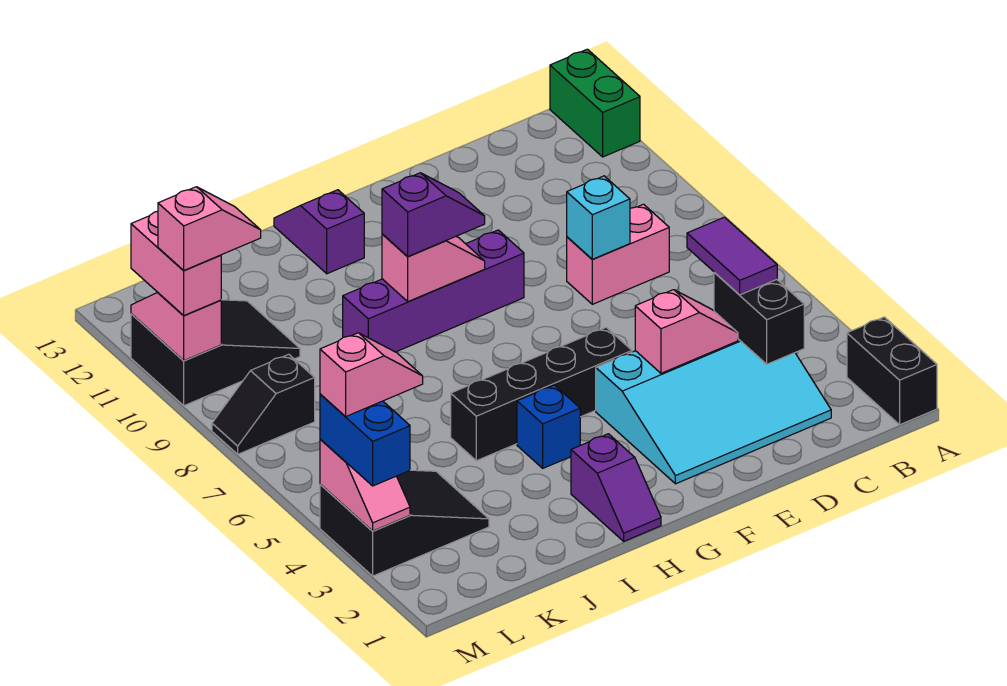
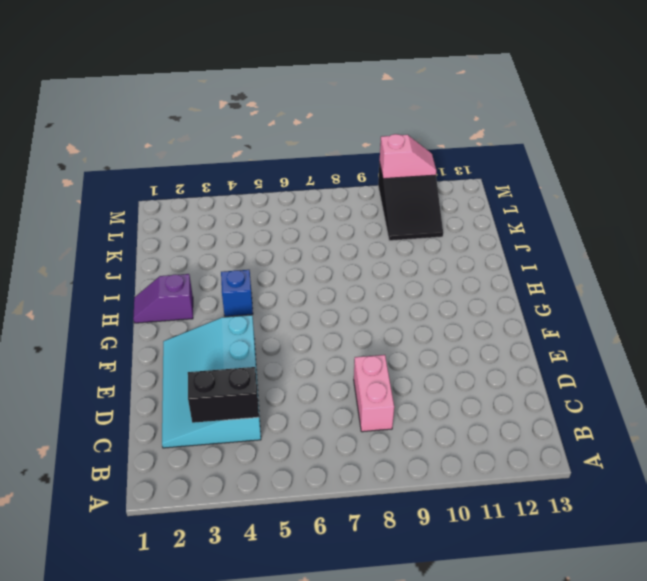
none -> black brick A1:A2 level 1
none -> green brick A12:A13 level 1
none -> black brick F5:I5 level 1

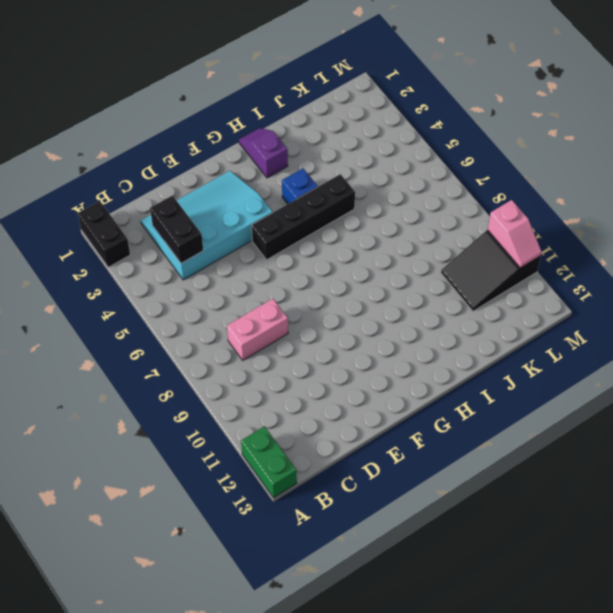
none -> purple brick F9:I9 level 1
none -> purple slope H12:H13 level 1 top 12
none -> black slope K3:M4 level 1 top M

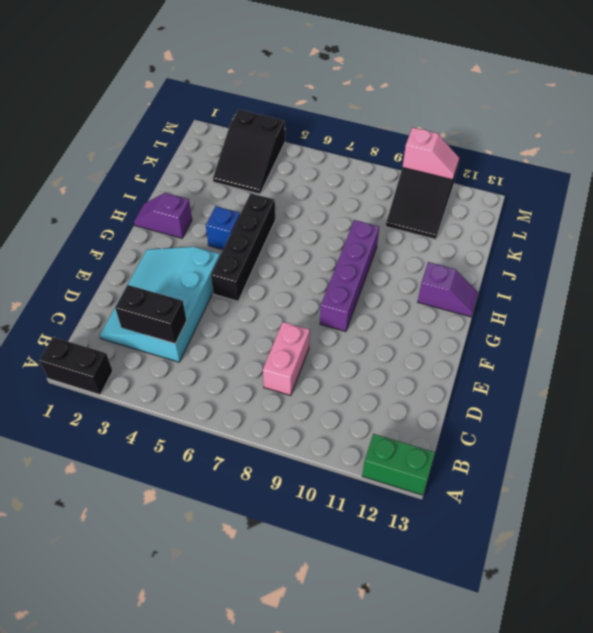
none -> black slope L8:M8 level 1 top L
none -> pink slope D4:E4 level 2 top E
none -> cyan brick D8 level 2

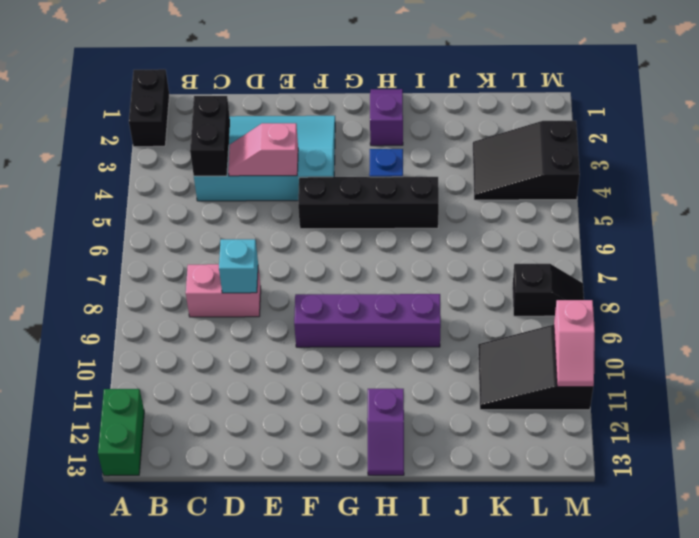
none -> pink slope G9:H9 level 2 top H
none -> pink slope M3:M4 level 2 top 4
none -> purple tile C4:C5 level 3

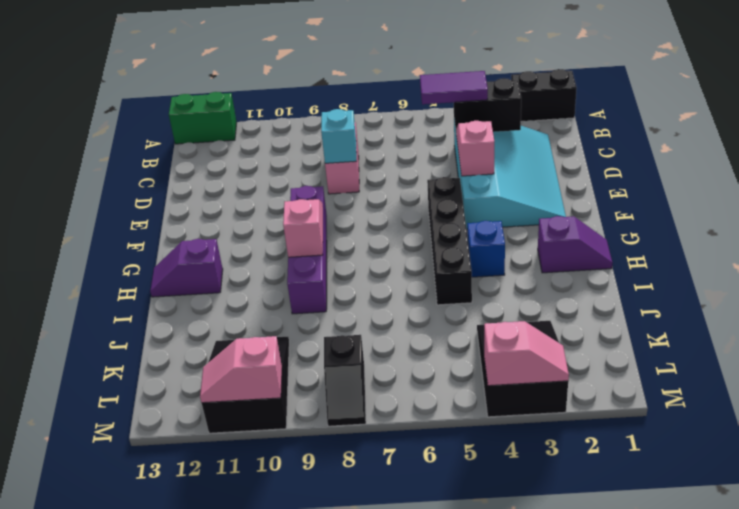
none -> purple slope G9:H9 level 3 top H
none -> blue brick M3:M4 level 3
none -> pink brick M10:M11 level 3

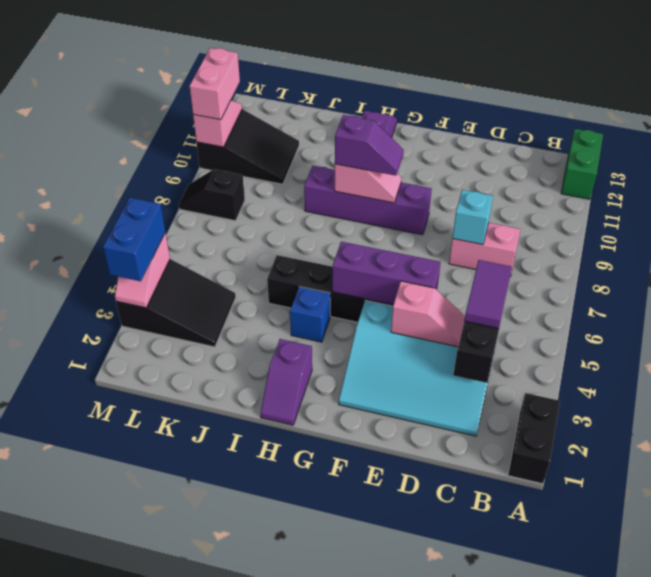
purple brick E5:G5 level 2 -> none
none -> pink slope L4:M4 level 4 top M
none -> pink slope L10:M10 level 4 top M

